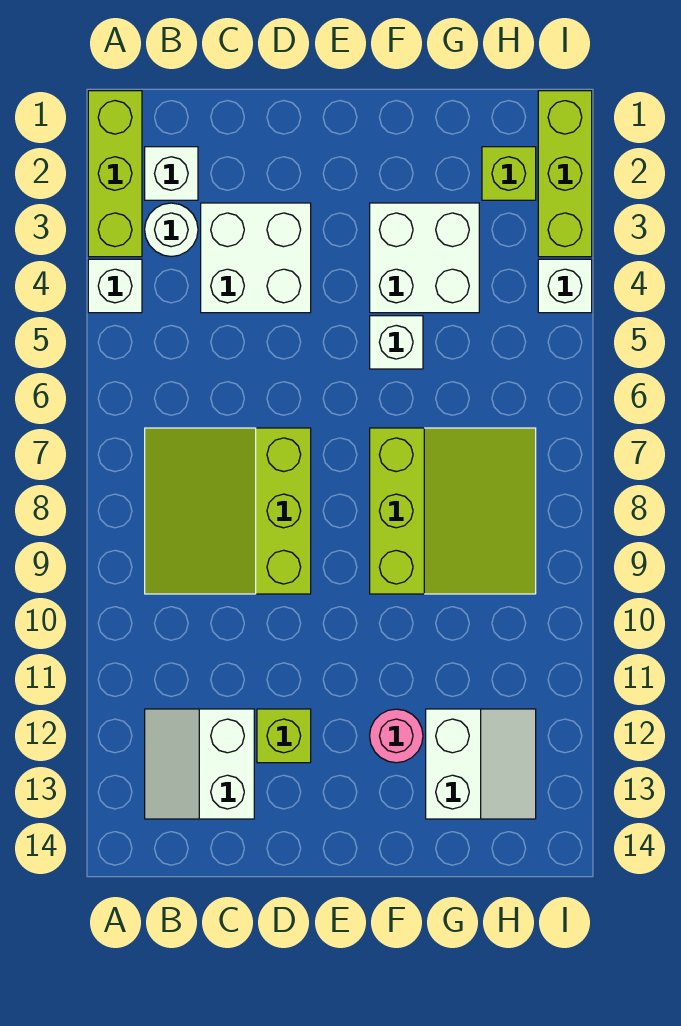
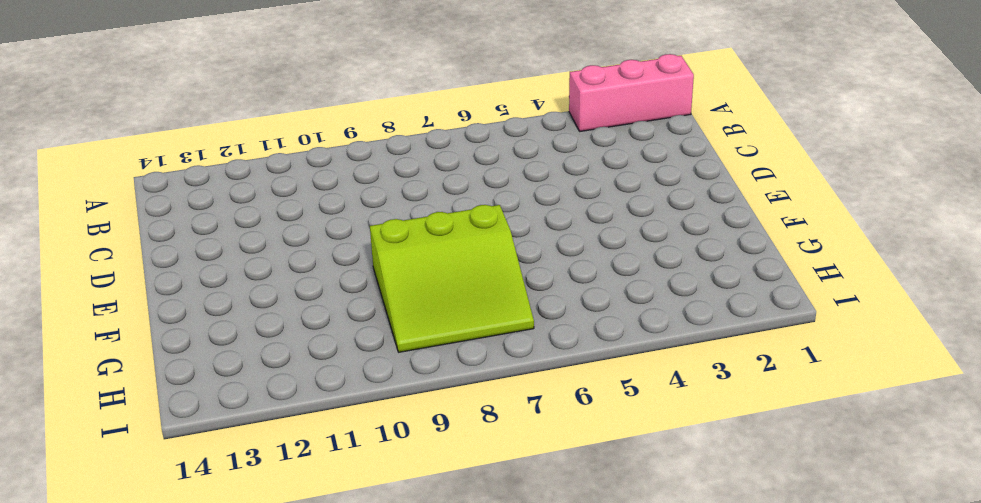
pink brick A1:A3 level 1 -> lime brick A1:A3 level 1
none -> white brick A4 level 1
none -> white brick B2 level 1
none -> white round brick B3 level 1

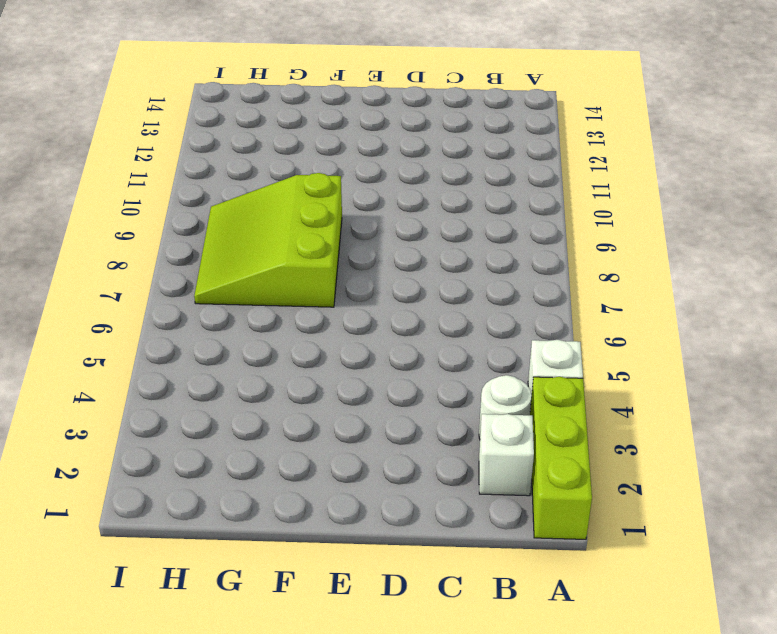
none -> lime slope B7:D9 level 1 top D
none -> white slope B12:C13 level 1 top C
none -> white brick C3:D4 level 1

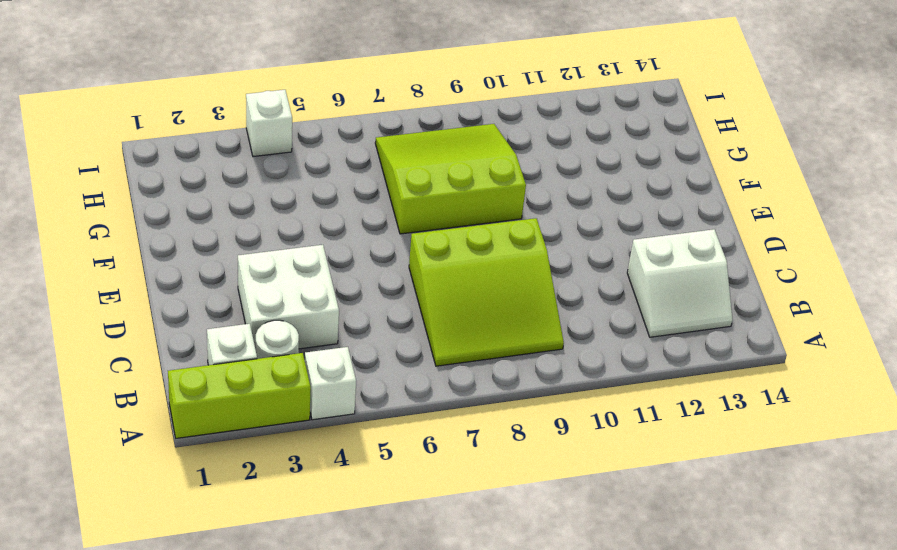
none -> lime brick D12 level 1
none -> white brick F3:G4 level 1
none -> white brick F5 level 1

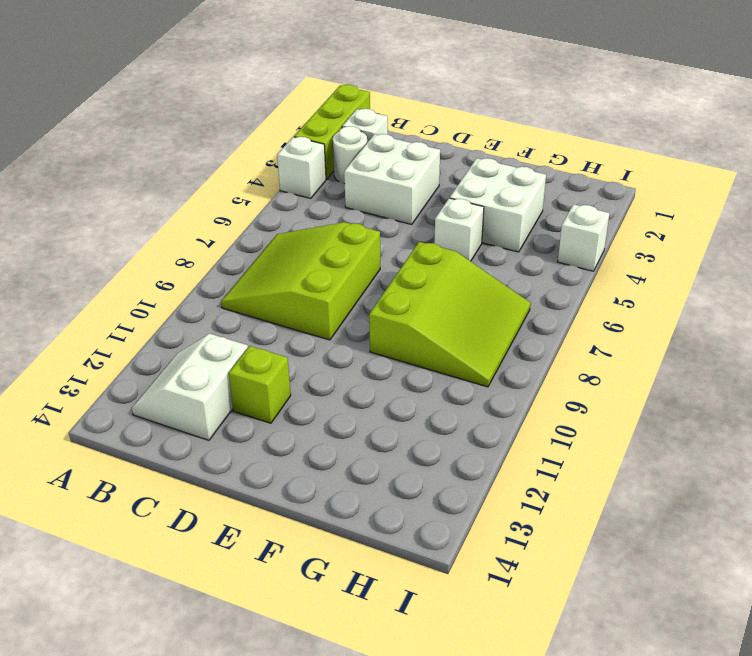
none -> pink round brick F12 level 1
none -> white slope G12:H13 level 1 top G
none -> lime brick H2 level 1

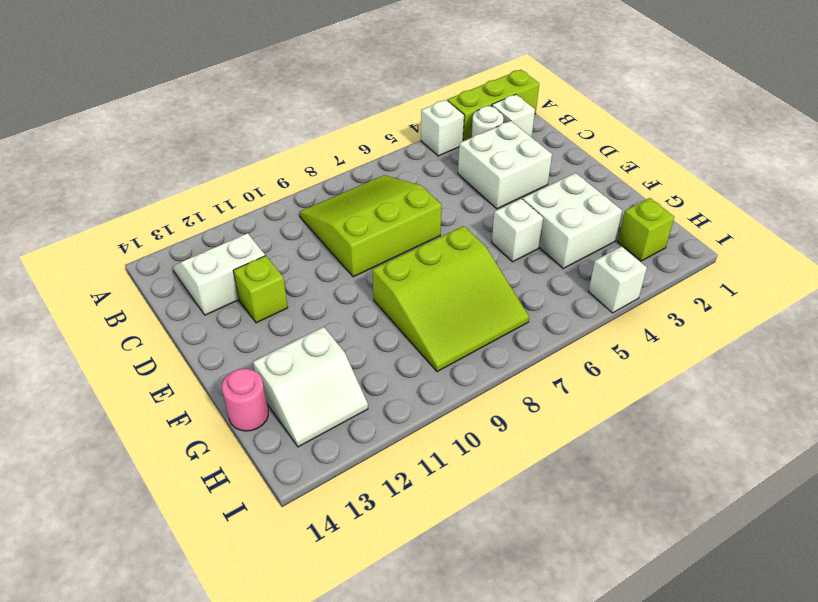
pink round brick G14 level 1 -> pink round brick F12 level 1
none -> lime brick I1:I3 level 1

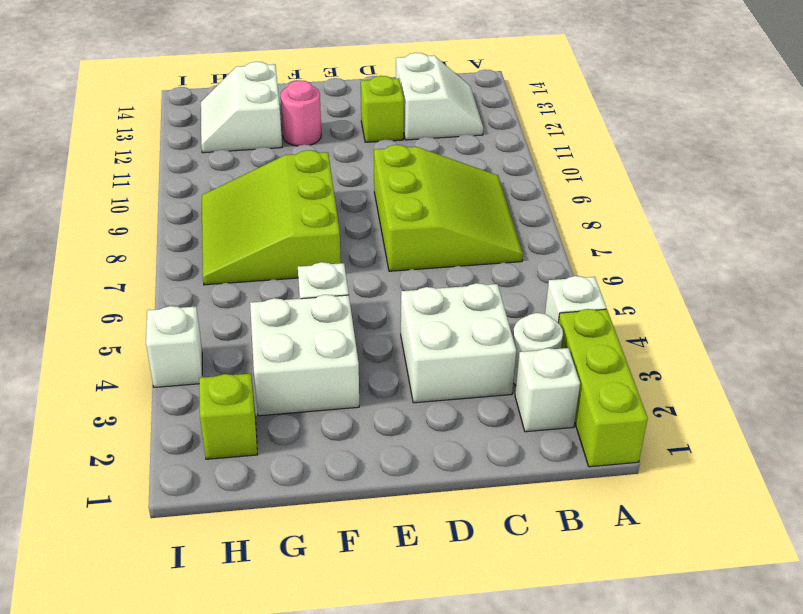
none -> lime brick I1:I3 level 1

